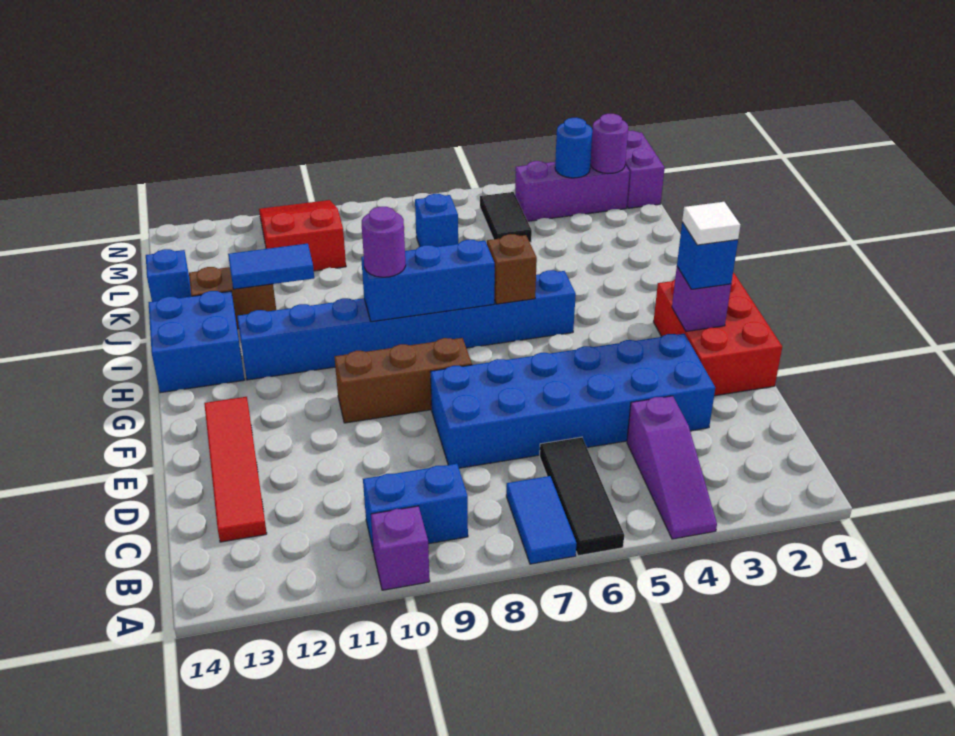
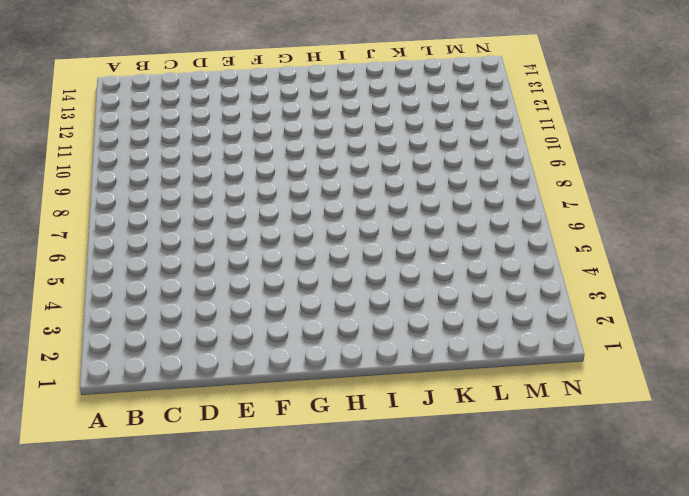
none -> purple slope A4:C4 level 1 top C
none -> black tile A6:C6 level 1
none -> blue tile A7:B7 level 1

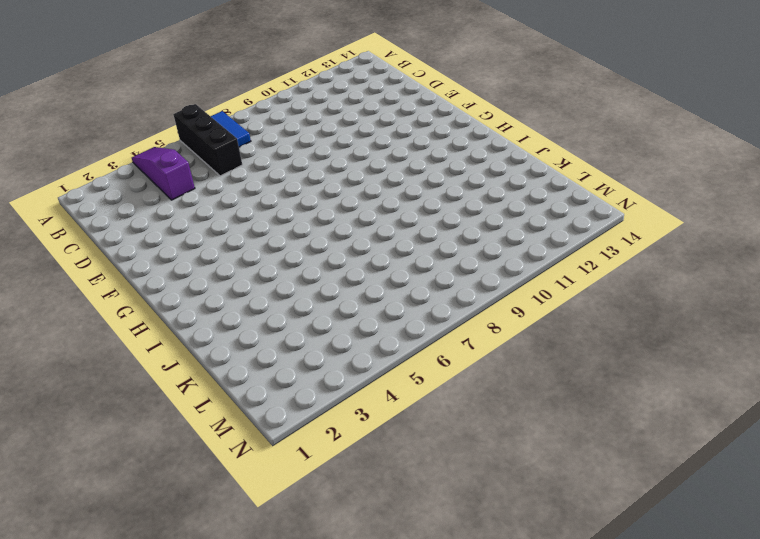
black brick A6:C6 level 1 -> black tile A6:C6 level 1
none -> purple brick A10 level 1
none -> blue brick B9:B10 level 1
none -> red tile C13:F13 level 1

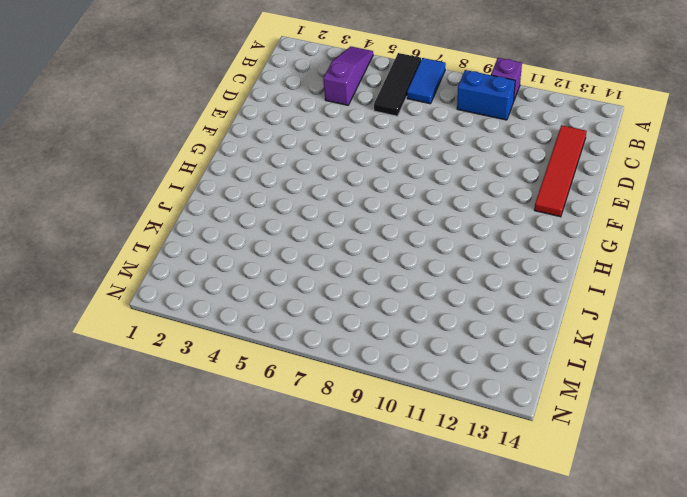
none -> blue brick D3:E8 level 1
none -> red brick E1:G2 level 1
none -> brown brick F8:F10 level 1

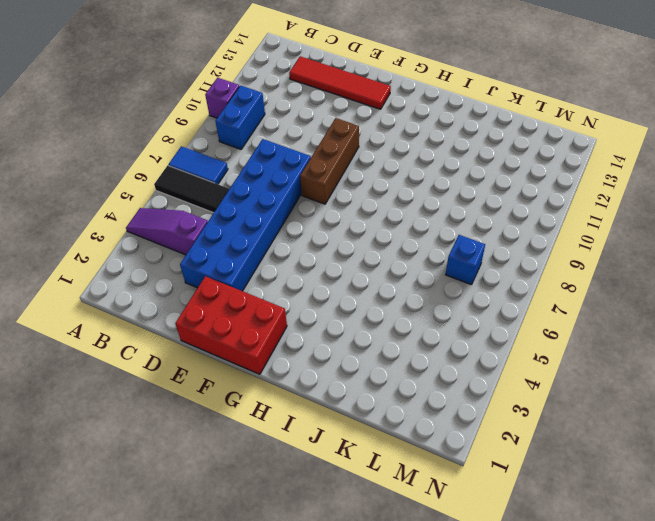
none -> blue brick H5:H12 level 1
none -> blue brick H13:I14 level 1
none -> brown brick J12:J13 level 1

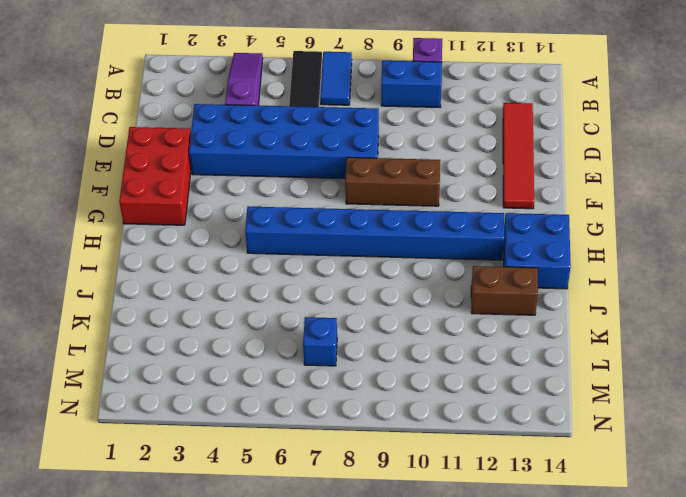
none -> blue brick K14 level 1
none -> black tile L5:M5 level 1
none -> red slope L10:N11 level 1 top L

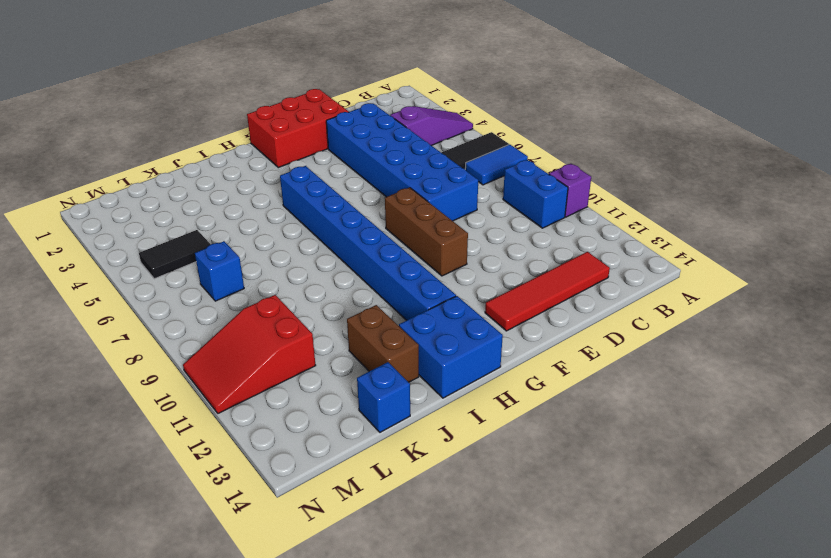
none -> purple brick M1:N1 level 1
none -> purple brick M2:M4 level 1
none -> purple brick F2 level 2

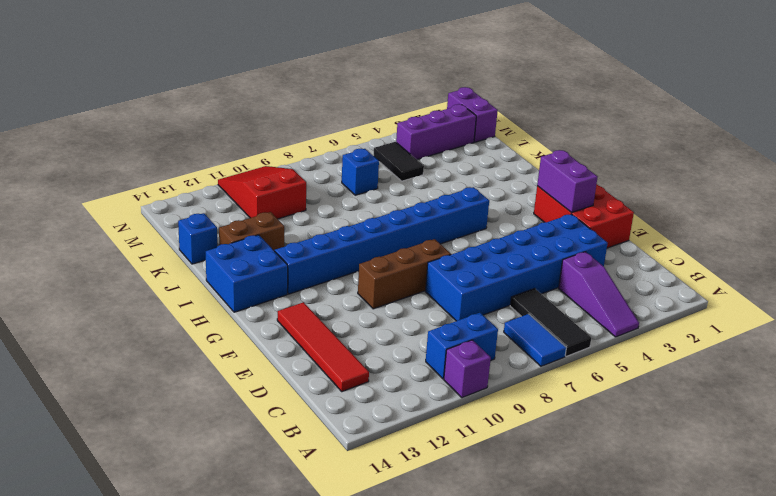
purple brick F2:G2 level 2 -> purple brick F2 level 2
none -> brown brick H6 level 2
none -> blue brick H7:H9 level 2
none -> blue tile J11:J12 level 2

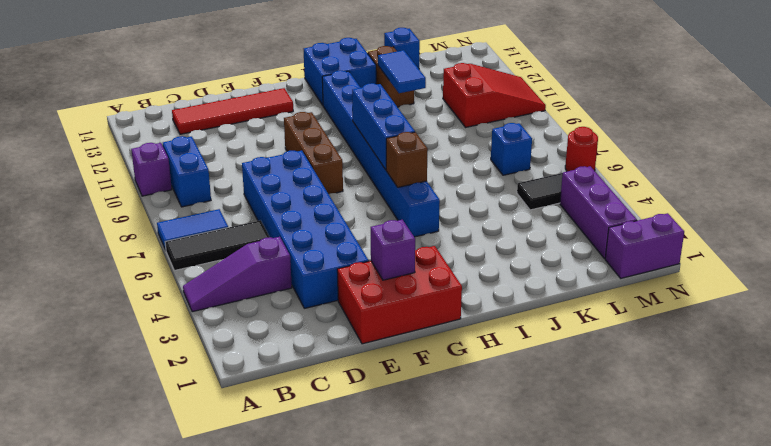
red round brick N6 level 1 -> none
none -> purple round brick M2 level 2
none -> blue round brick M3 level 2
none -> blue brick F2 level 3

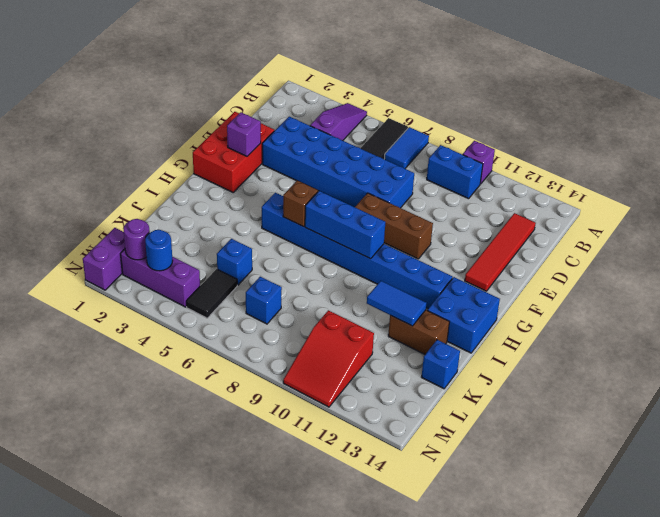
blue brick K5 level 1 -> blue brick F2 level 3
none -> purple round brick H9 level 3
none -> white tile F2 level 4

